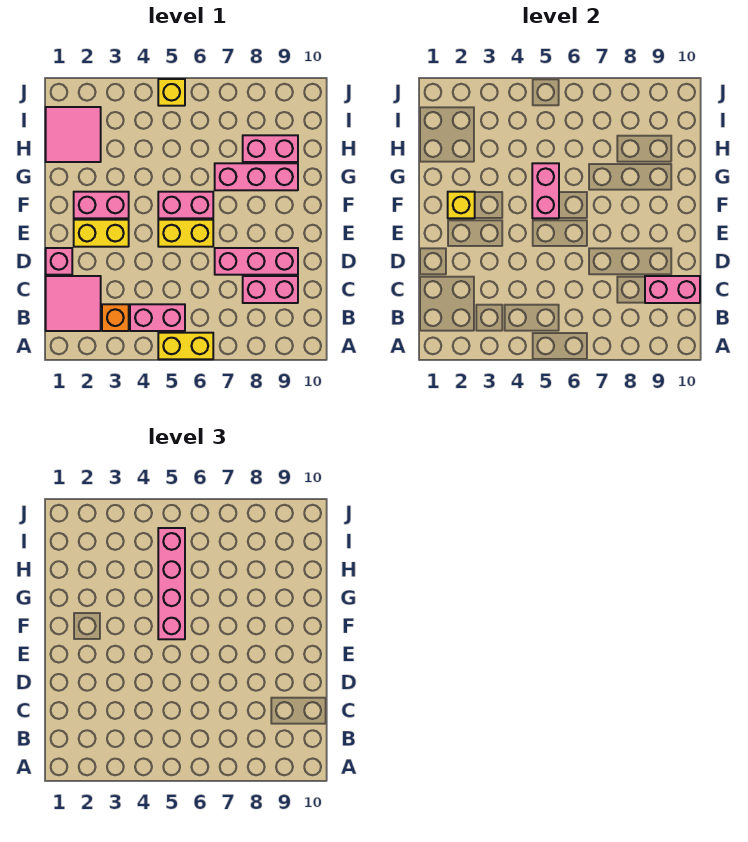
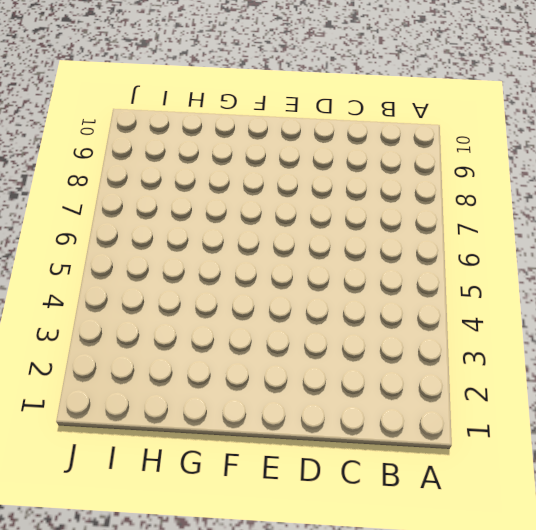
none -> yellow brick A5:A6 level 1
none -> pink tile B1:C2 level 1
none -> orange brick B3 level 1

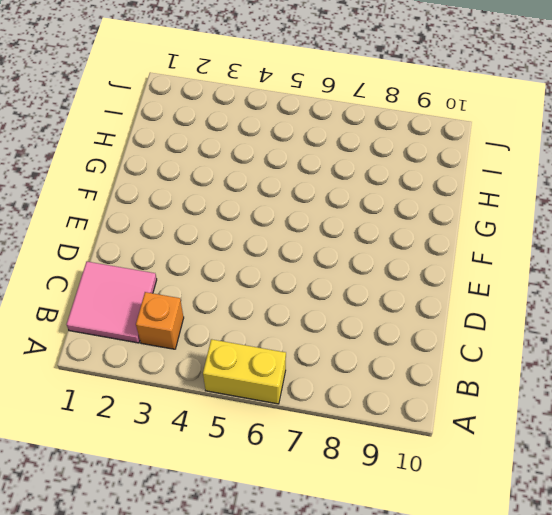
none -> pink brick B4:B5 level 1
none -> pink brick C8:C9 level 1
none -> pink brick D1 level 1

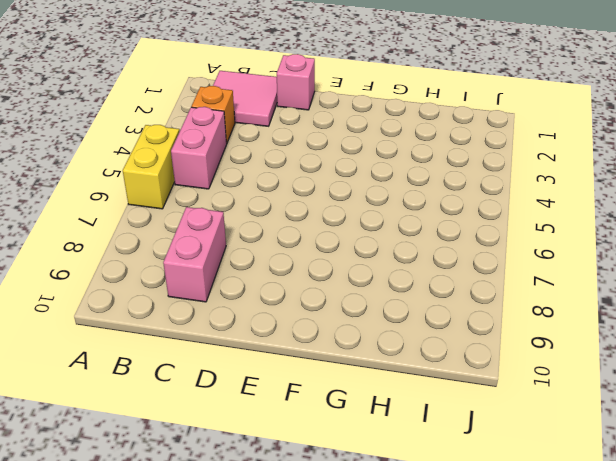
none -> pink brick D7:D9 level 1
none -> yellow brick E2:E3 level 1
none -> yellow brick E5:E6 level 1

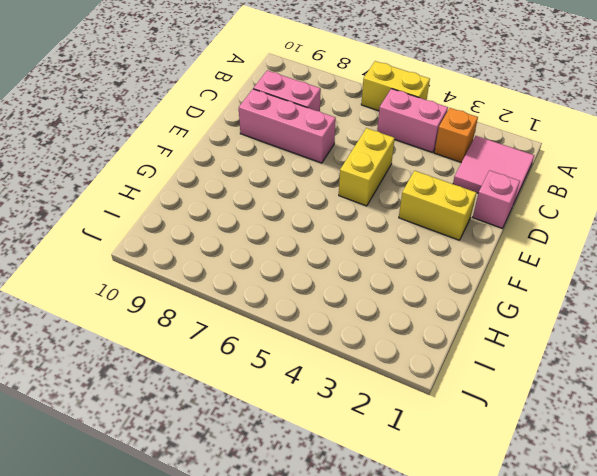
yellow brick D5:E5 level 1 -> yellow brick E5:E6 level 1
none -> pink brick F2:F3 level 1
none -> pink brick F5:F6 level 1
none -> pink brick G7:G9 level 1

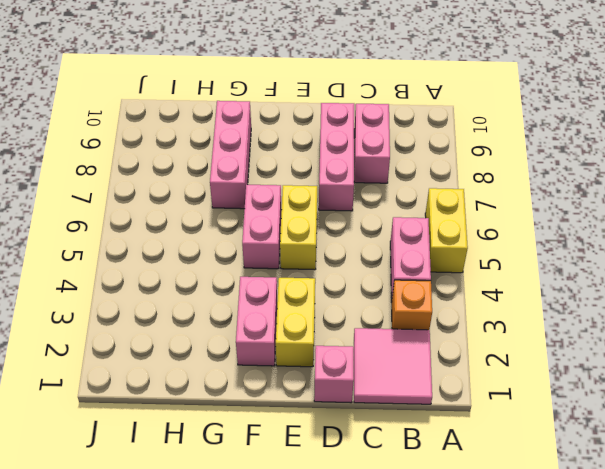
none -> pink tile H1:I2 level 1
none -> pink brick H8:H9 level 1
none -> yellow brick J5 level 1

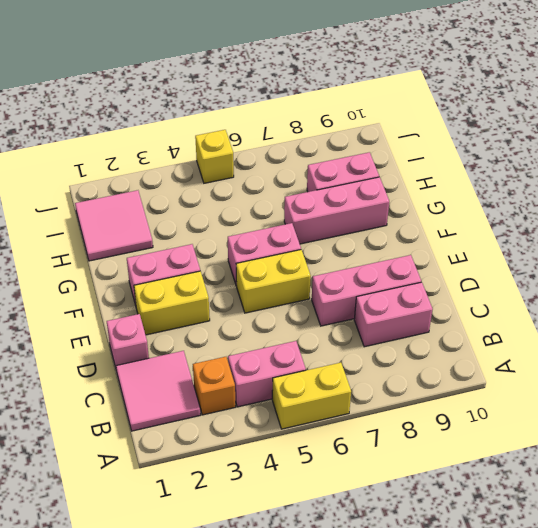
none -> pink brick C9:C10 level 2
none -> yellow brick F2 level 2
none -> pink brick F5:G5 level 2

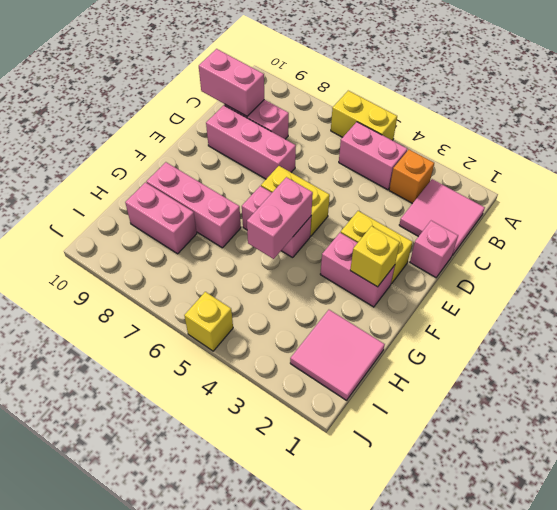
none -> pink brick F5:I5 level 3

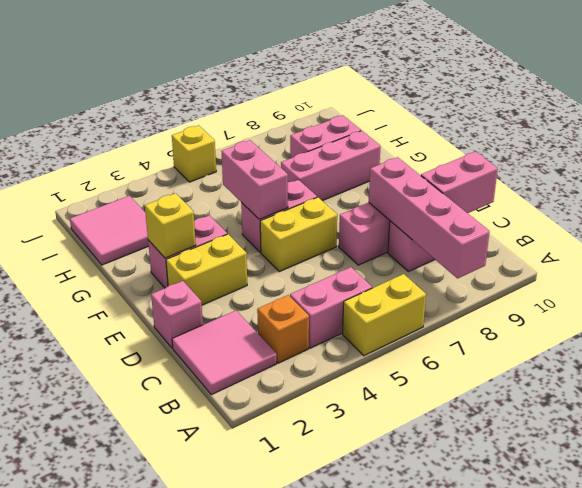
pink brick A8:D8 level 2 -> pink brick F5:I5 level 3

